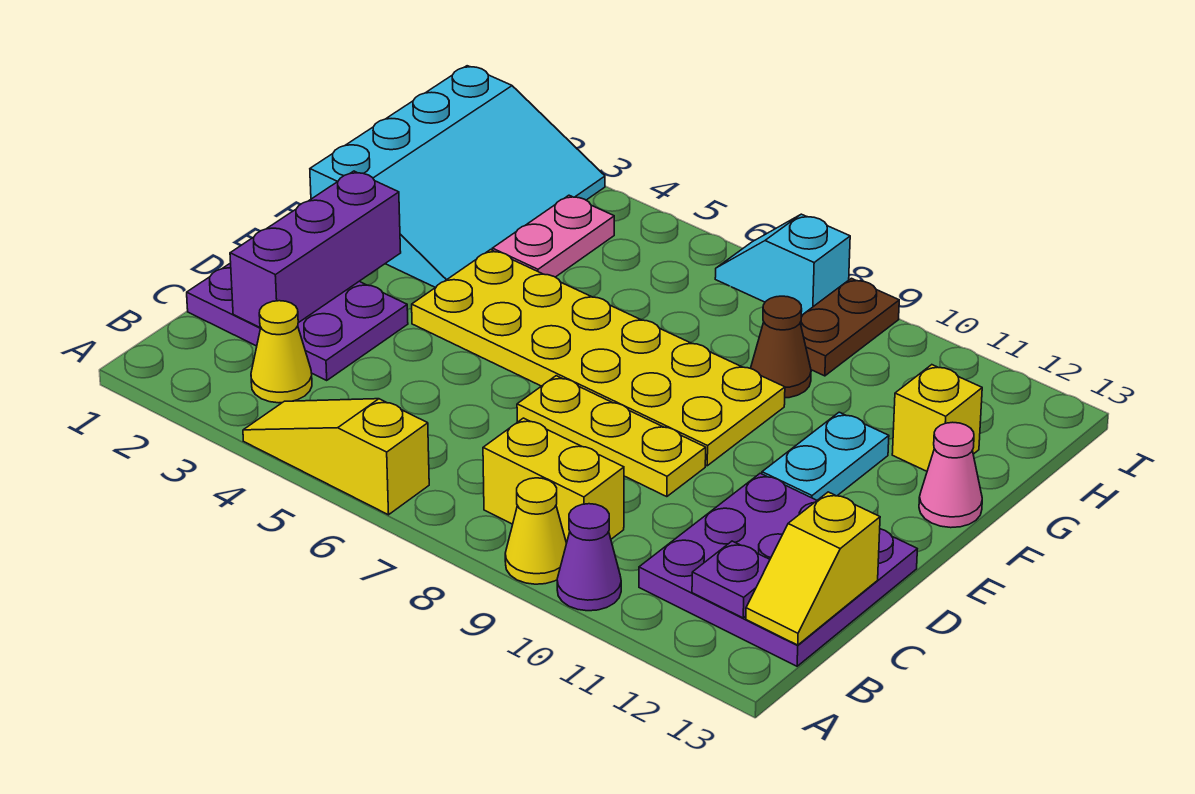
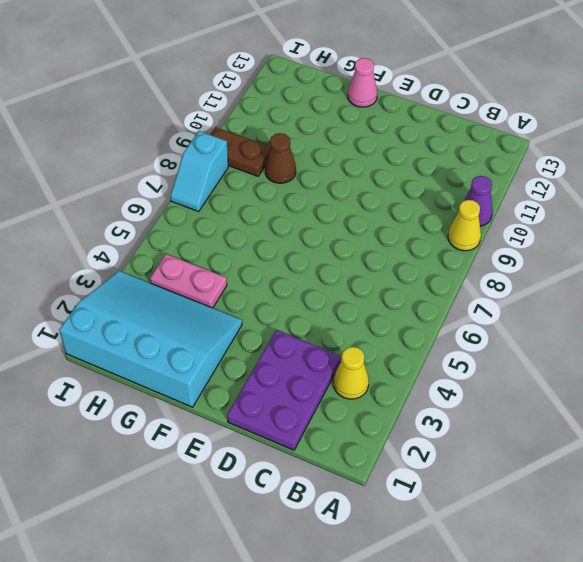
none -> yellow slope A4:A6 level 1 top 6
none -> yellow brick B8:B9 level 1
none -> purple plate B11:D13 level 1

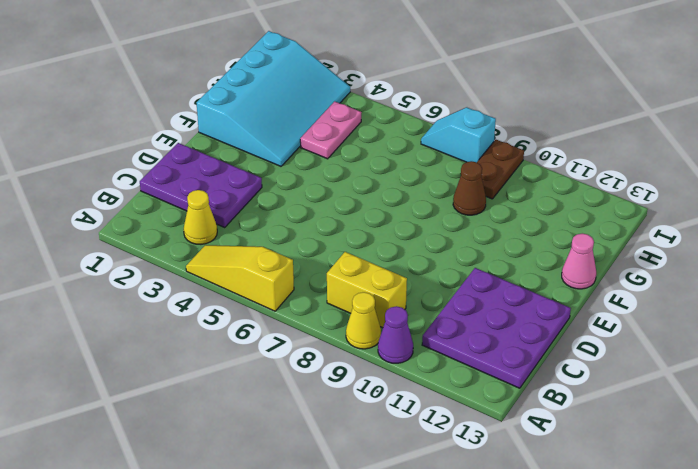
none -> yellow plate D7:D9 level 1
none -> yellow plate E4:F9 level 1
none -> cyan plate E11:F11 level 1

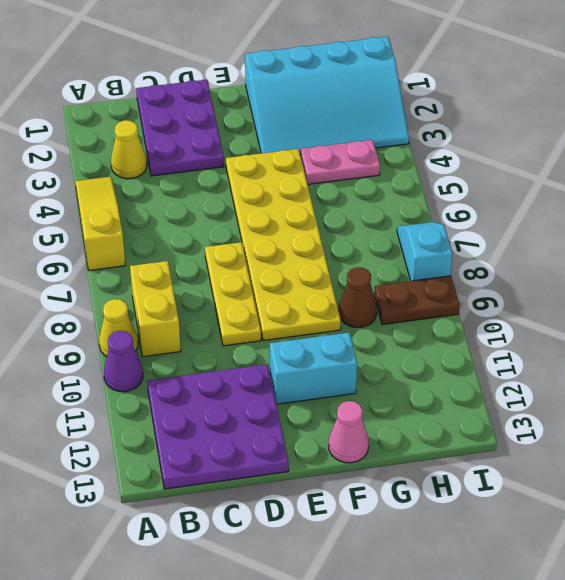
cyan brick E11:F11 level 1 -> cyan plate E11:F11 level 1
none -> yellow brick G12 level 1
none -> purple plate B12 level 2
none -> yellow slope B13:C13 level 2 top C

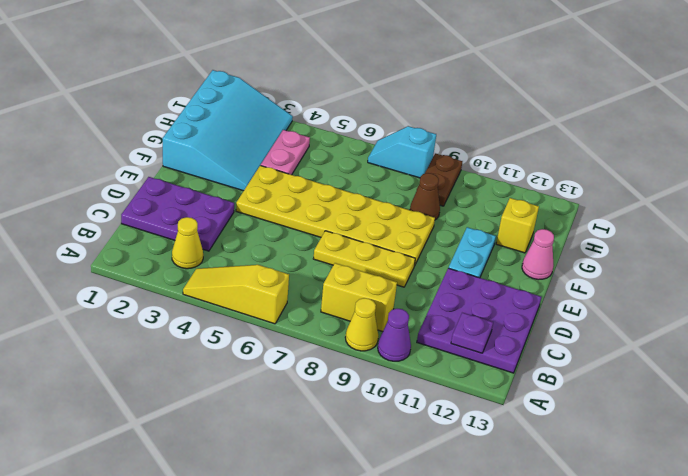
none -> yellow slope B13:C13 level 2 top C
none -> purple brick C2:E2 level 2

